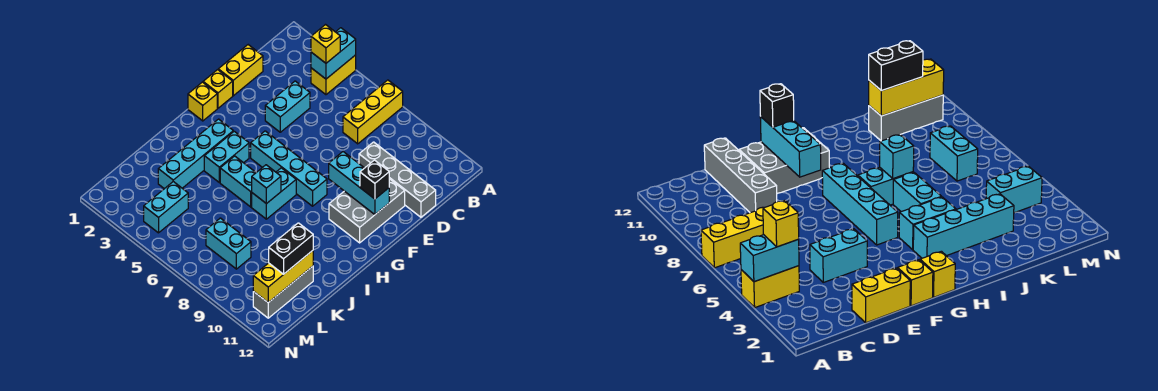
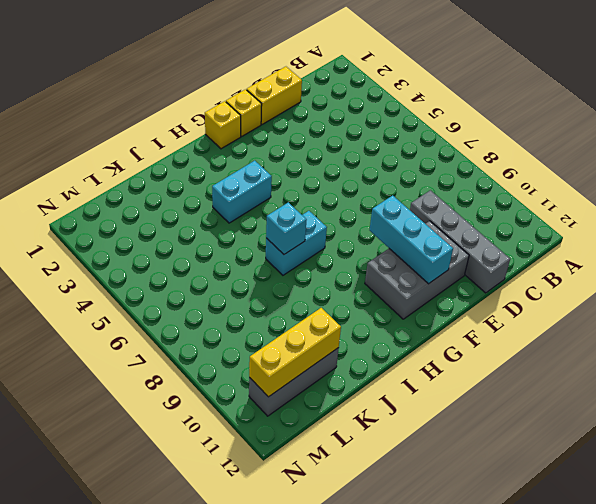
none -> yellow brick A4:B4 level 1
none -> yellow brick A7:C7 level 1
none -> cyan brick D4:E4 level 1

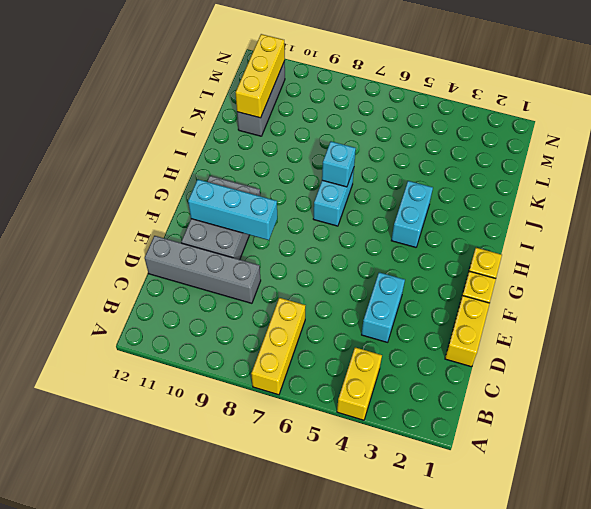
none -> cyan brick G5:G8 level 1
none -> cyan brick H3:K3 level 1
none -> cyan brick I5:I6 level 1

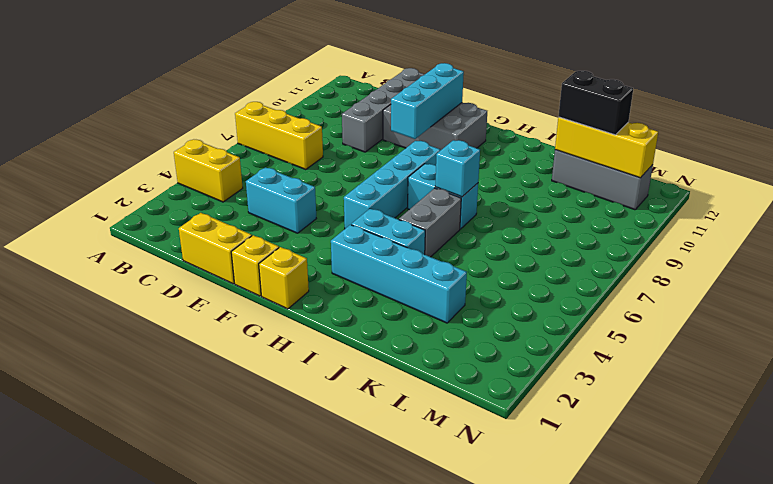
grey brick I5:I6 level 1 -> cyan brick I5:I6 level 1
none -> cyan brick L4:M4 level 1
none -> cyan brick L7:L8 level 1
none -> cyan brick A4:B4 level 2

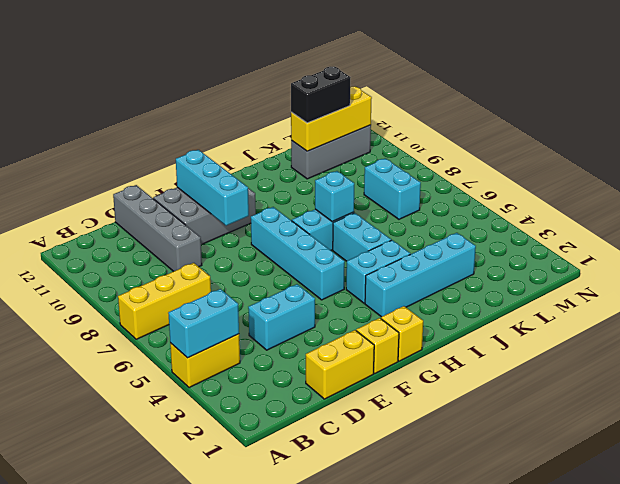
none -> cyan brick L4:M4 level 1
none -> yellow brick B4 level 3
none -> black brick F11 level 3

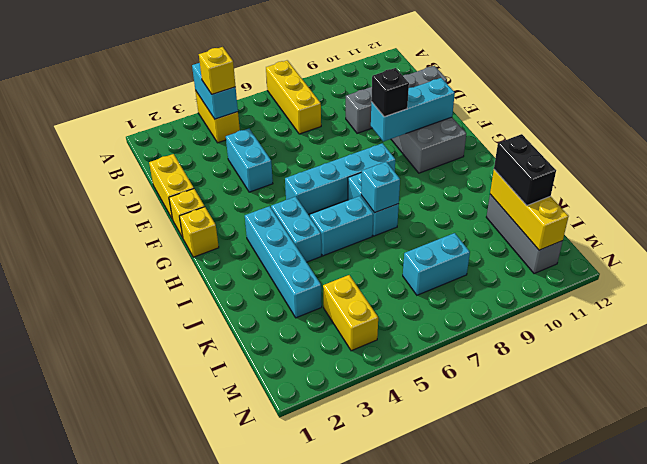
black brick F9 level 3 -> black brick F11 level 3
yellow brick L4:M4 level 1 -> cyan brick L4:M4 level 1

